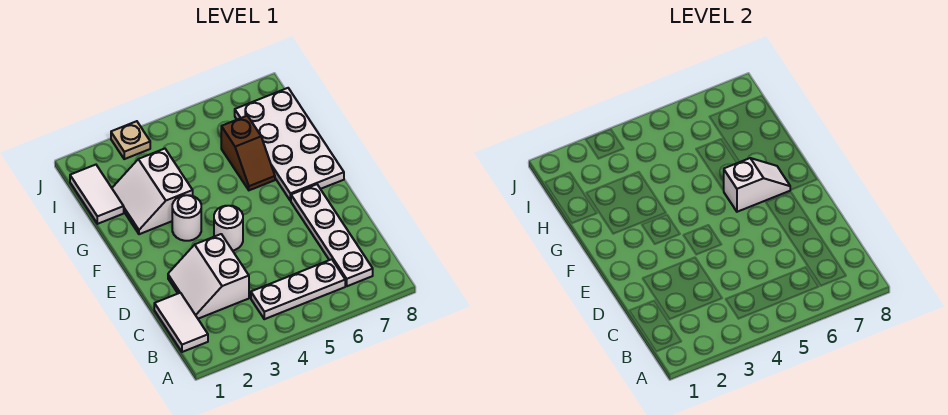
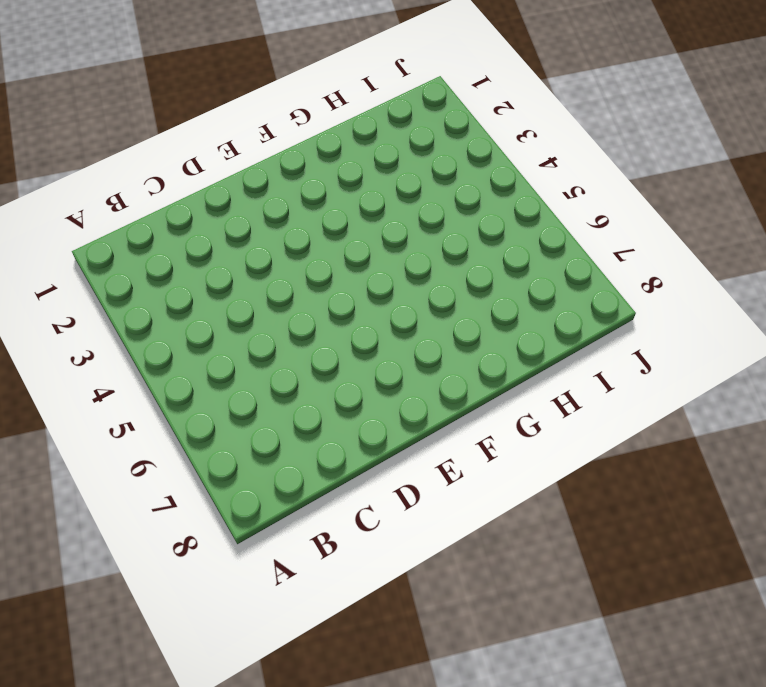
none -> white tile B1:C1 level 1
none -> white plate B4:B6 level 1
none -> white plate B7:E7 level 1

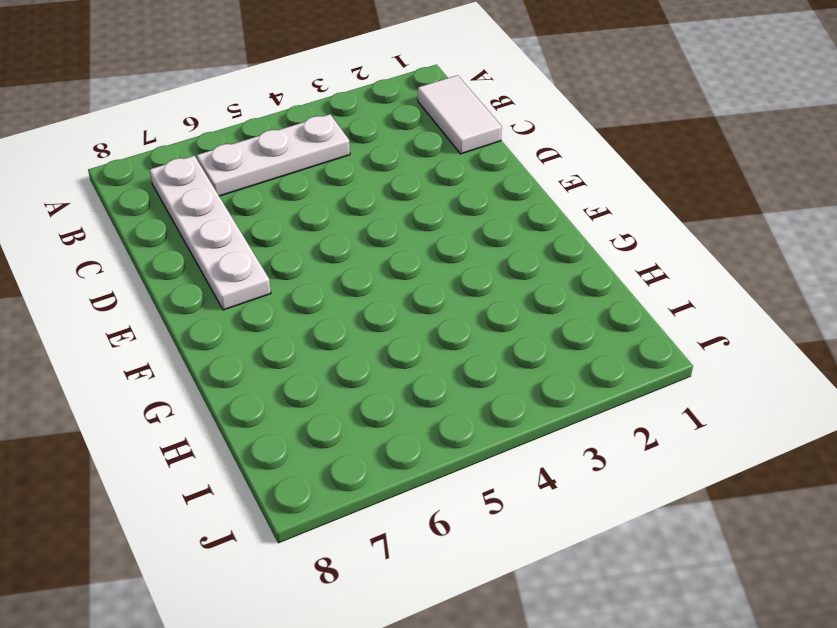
none -> white slope C2:D3 level 1 top 3
none -> white round brick E4 level 1
none -> white round brick F3 level 1

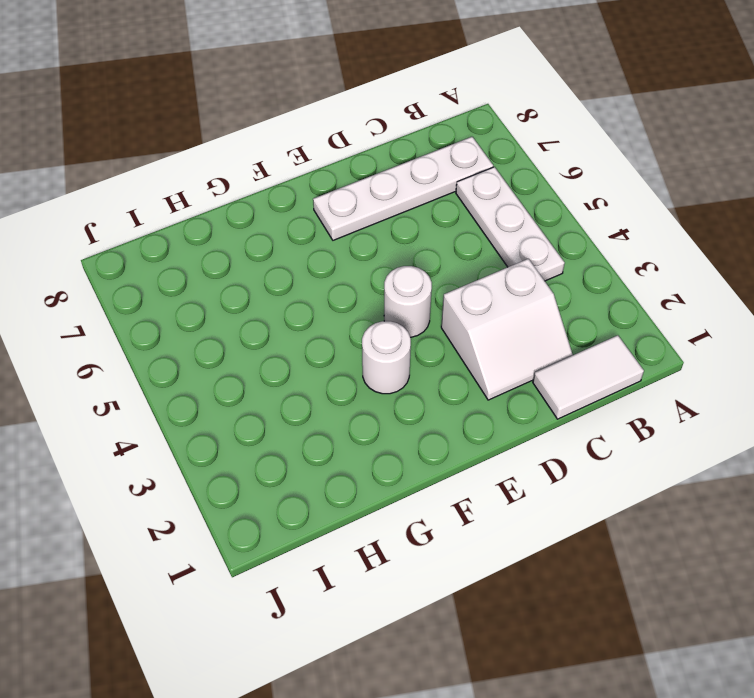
none -> white plate F7:I8 level 1
none -> white slope G2:H3 level 1 top 3
none -> brown slope G6:H6 level 1 top H

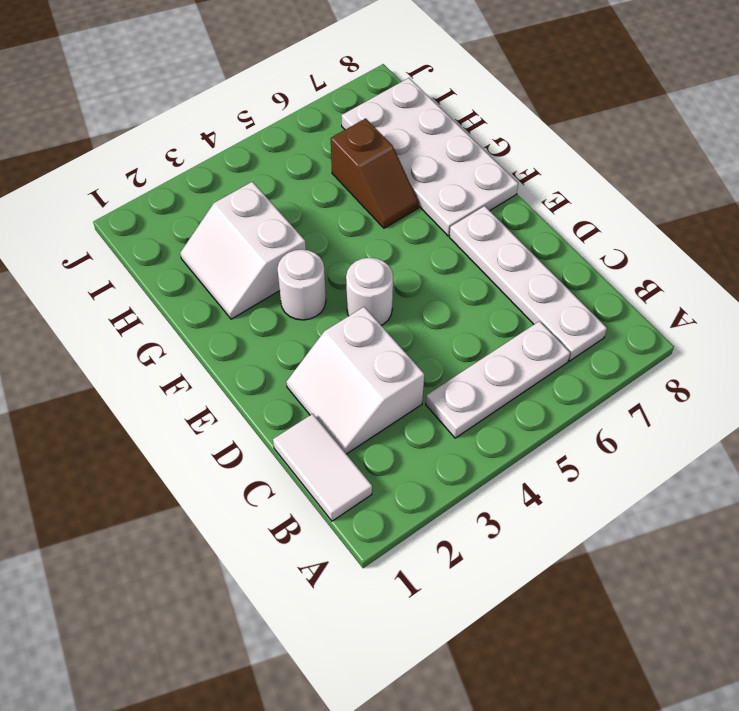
none -> white tile H1:I1 level 1
none -> tan plate J3 level 1
none -> white slope F6:F7 level 2 top 6

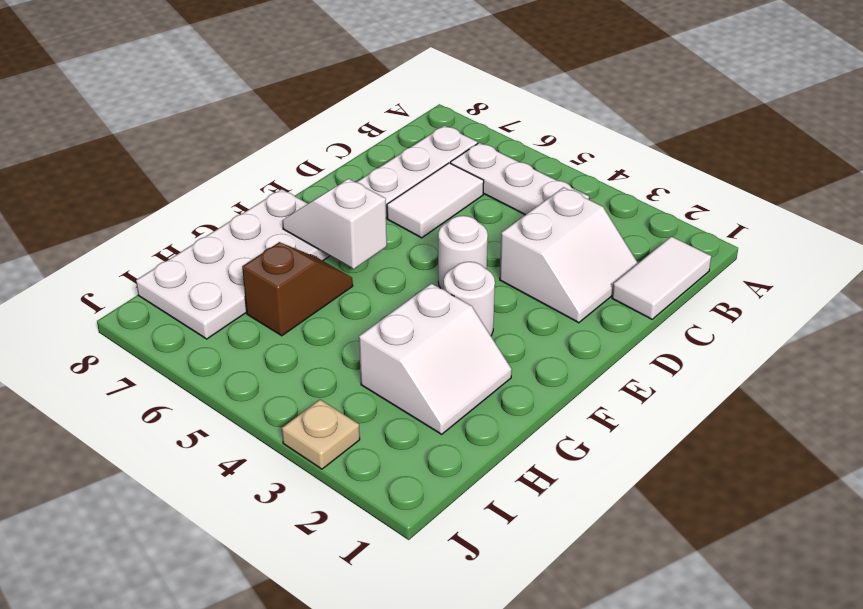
white tile C6:D6 level 1 -> white tile H1:I1 level 1

